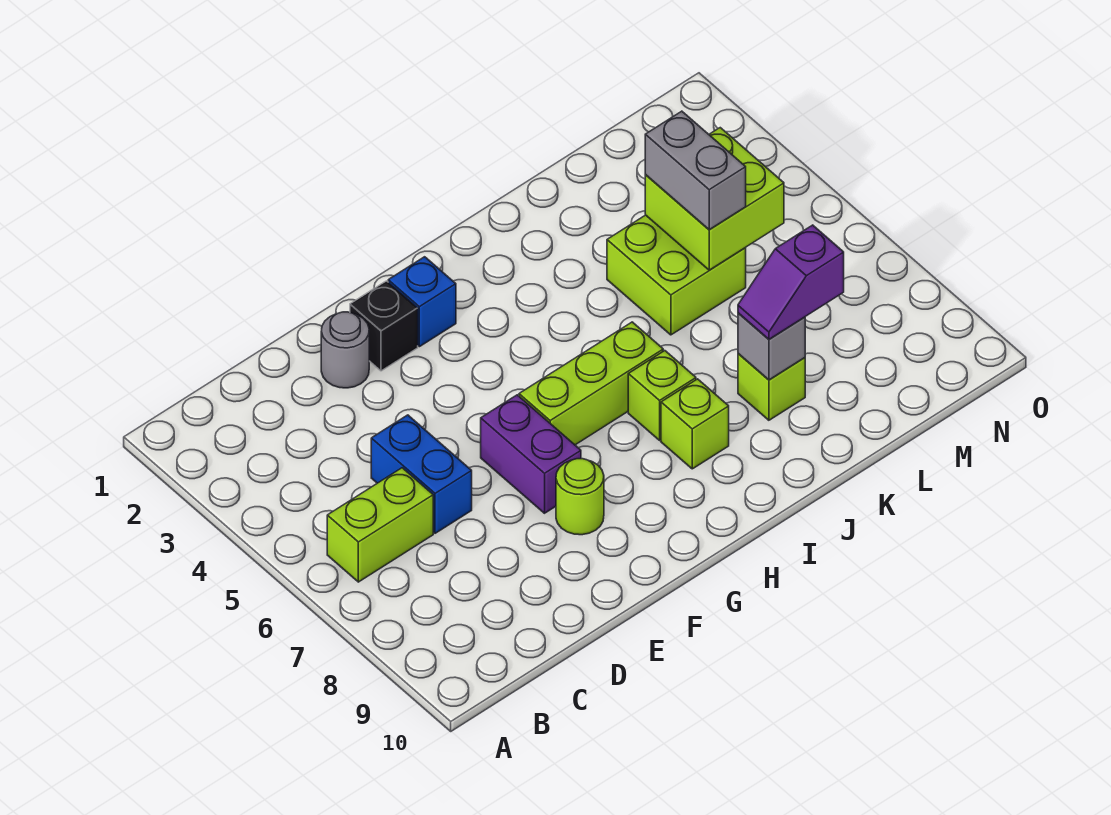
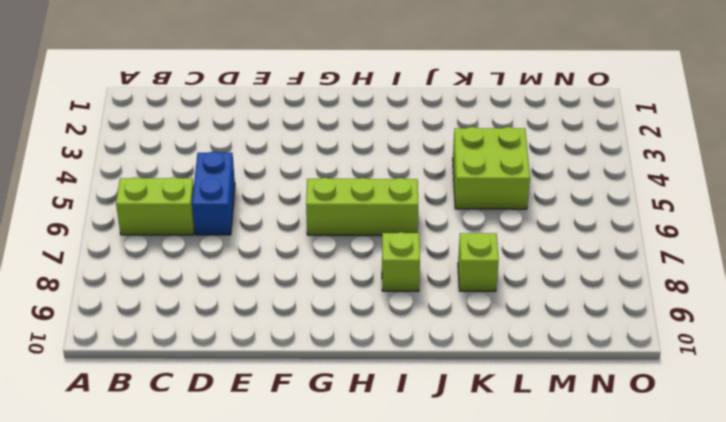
none -> grey round brick E2 level 1
none -> black brick F2 level 1
none -> purple brick F6:F7 level 1

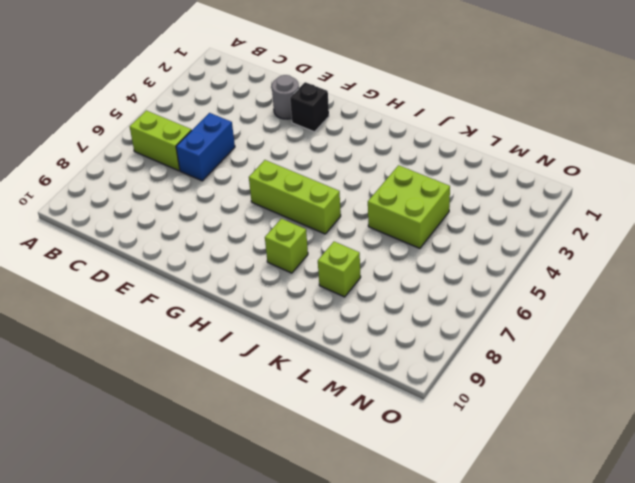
none -> purple brick F6:F7 level 1
none -> lime round brick F8 level 1
none -> blue brick G2 level 1

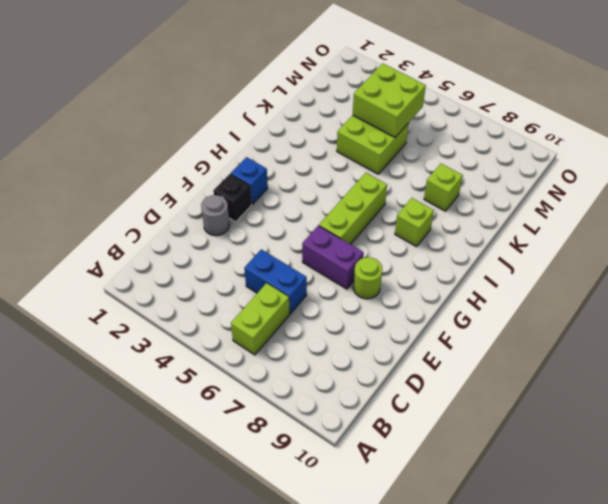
none -> lime brick I7 level 1
none -> grey brick K8 level 2
none -> purple slope K8:L8 level 3 top L

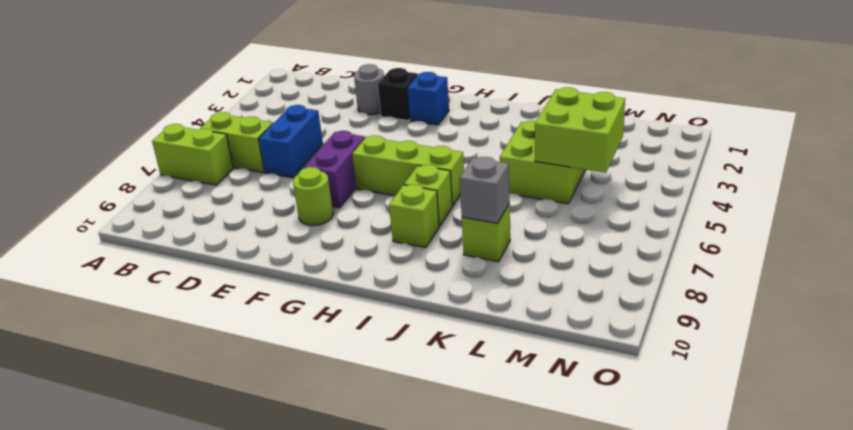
lime brick A7:B7 level 1 -> none
none -> purple slope K8:L8 level 3 top L
none -> grey brick L4:L5 level 3

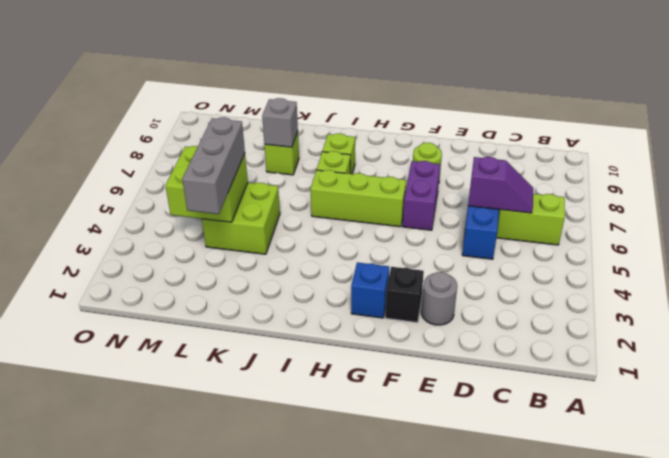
purple slope C6:D6 level 2 top D -> purple slope K8:L8 level 3 top L
grey brick L3:L5 level 3 -> grey brick L4:L5 level 3

